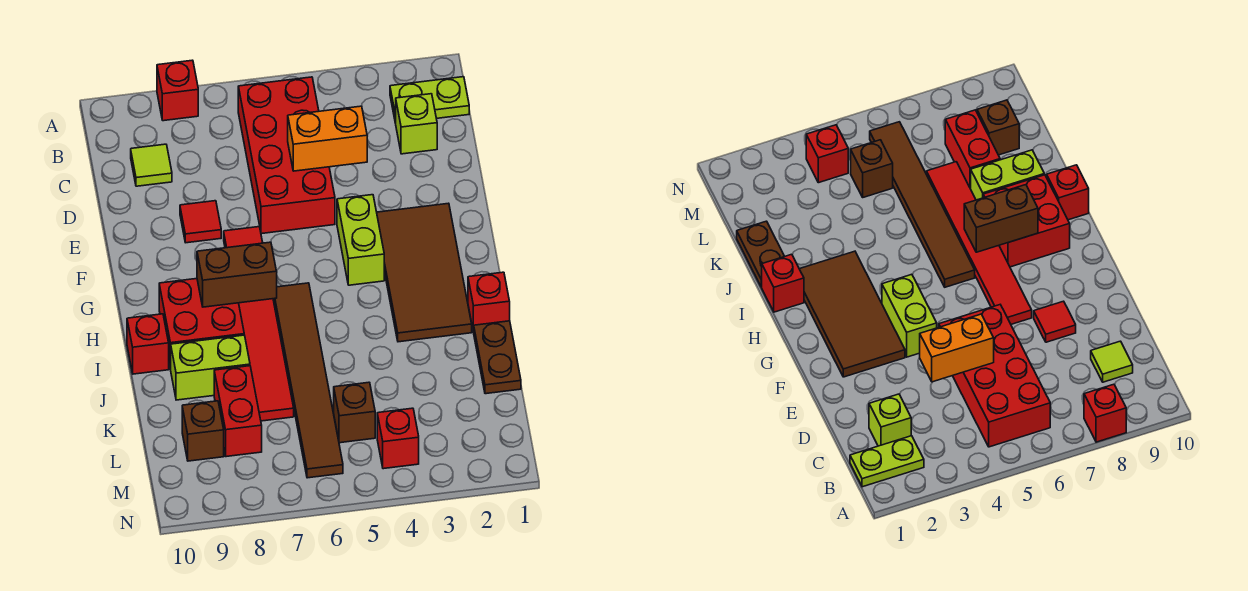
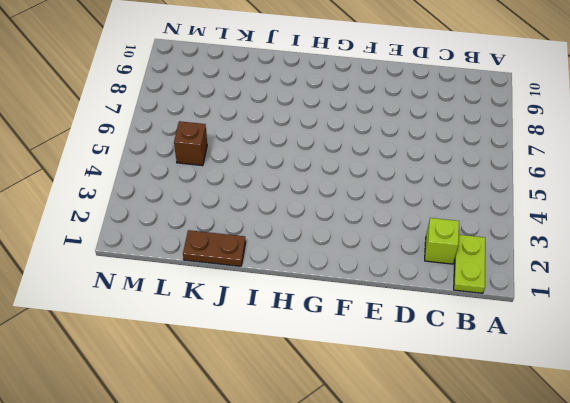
none -> red brick A8 level 1
none -> red brick B5:E6 level 1
none -> lime tile C9 level 1

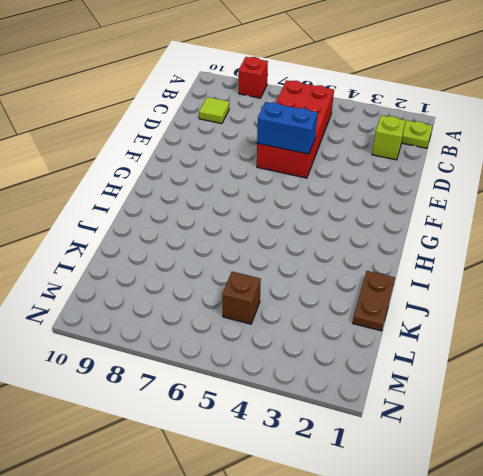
blue brick E5:E6 level 2 -> none
none -> red tile E8 level 1
none -> brown tile F2:I3 level 1
none -> lime brick F4:G4 level 1

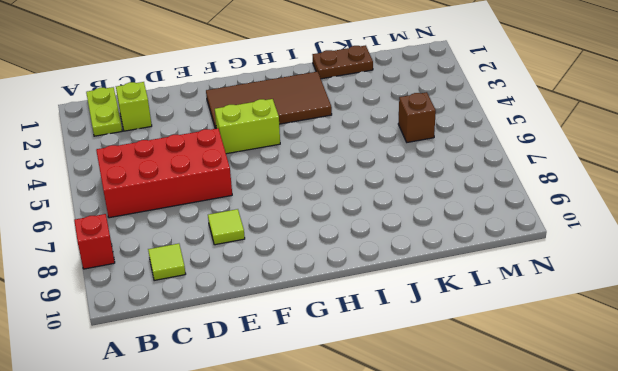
lime tile E8 level 1 -> red tile E8 level 1
none -> red tile F7:K7 level 1
none -> brown tile H6:M6 level 1
none -> red brick H8:I9 level 1

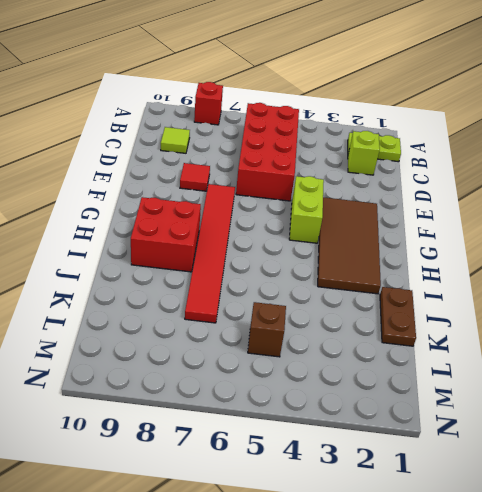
none -> brown tile H6:M6 level 1
none -> red brick I1 level 1
none -> red brick I10 level 1

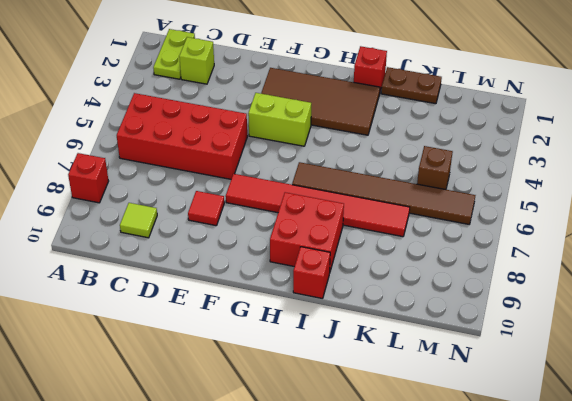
none -> lime brick J8:J9 level 1
none -> red brick K8:L8 level 1
none -> brown brick L9 level 1

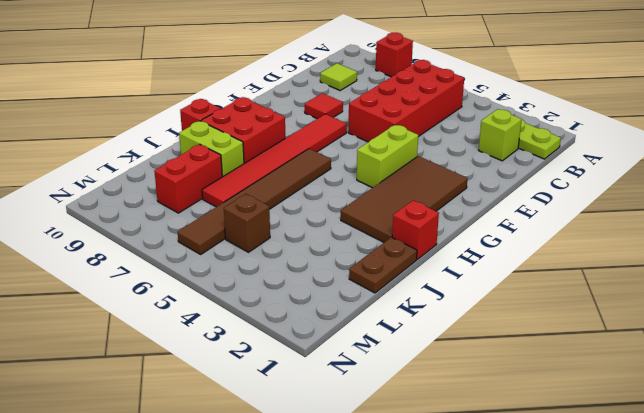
none -> brown brick L9 level 1
none -> red brick M4 level 1
none -> orange brick D4:D5 level 2

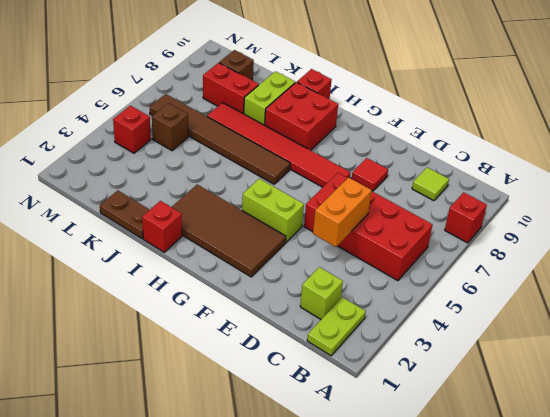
none -> brown brick H7:H8 level 2

